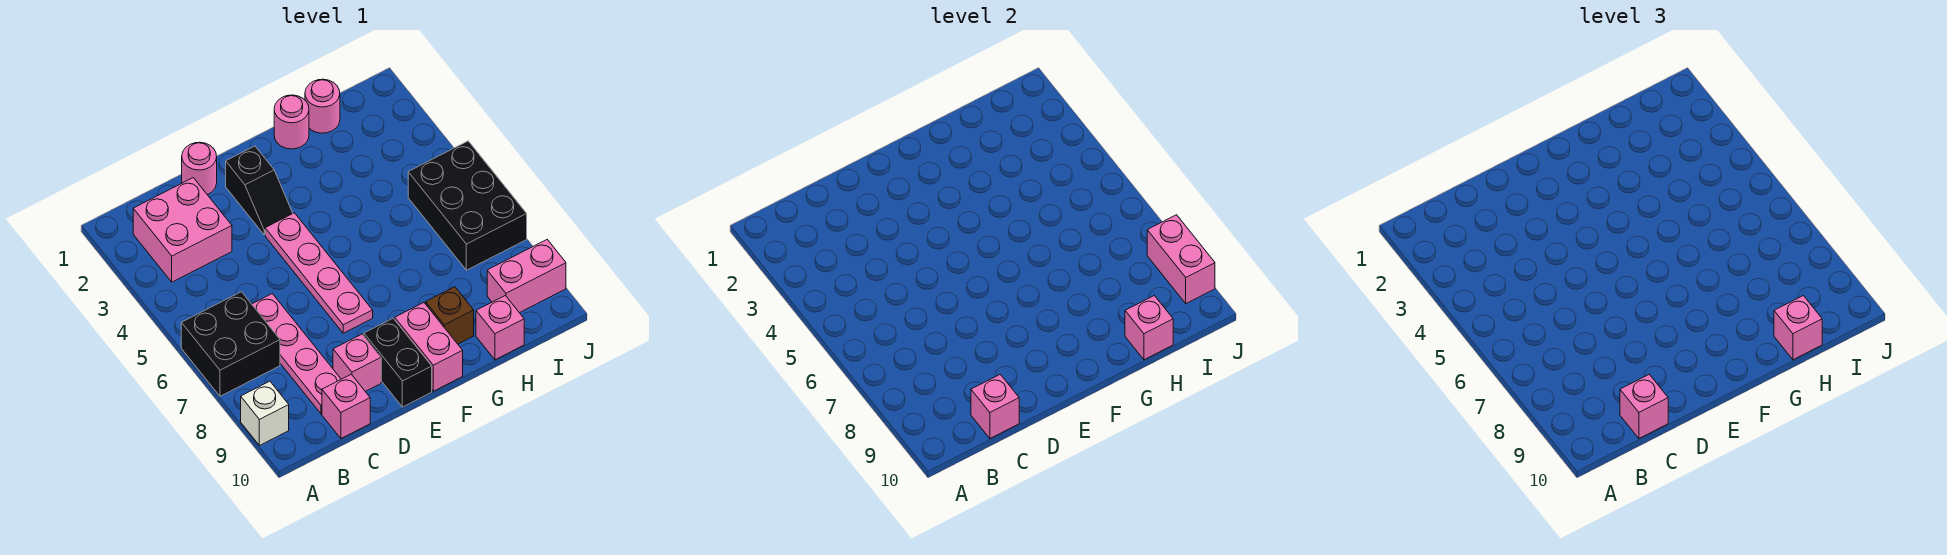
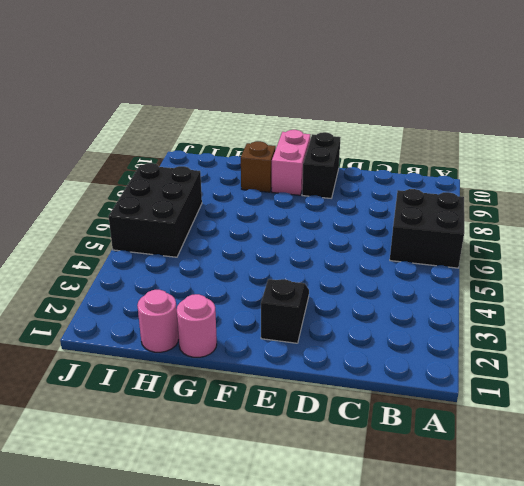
none -> white brick A9 level 1
none -> pink brick B2:C3 level 1
none -> pink plate C6:C9 level 1

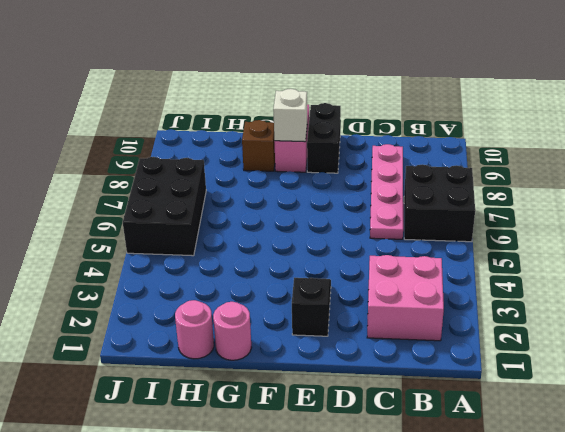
white brick F9 level 2 -> white brick A9 level 1
none -> pink brick C10 level 1
none -> pink round brick D1 level 1
none -> pink brick D9 level 1

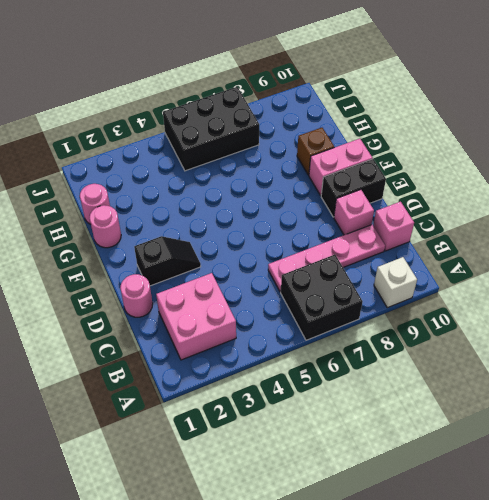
none -> pink plate E4:E7 level 1
none -> pink brick H10 level 1
none -> pink brick I9:J9 level 1

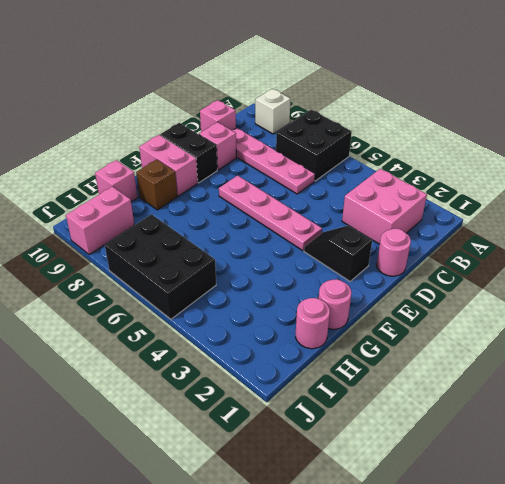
none -> pink brick C10 level 2
none -> pink brick H10 level 2
none -> pink brick J8:J9 level 2

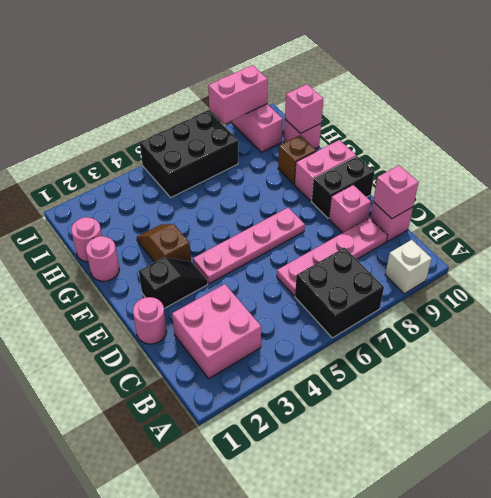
brown slope F3:G3 level 1 top F -> none
none -> pink brick C10 level 3
none -> pink brick H10 level 3

